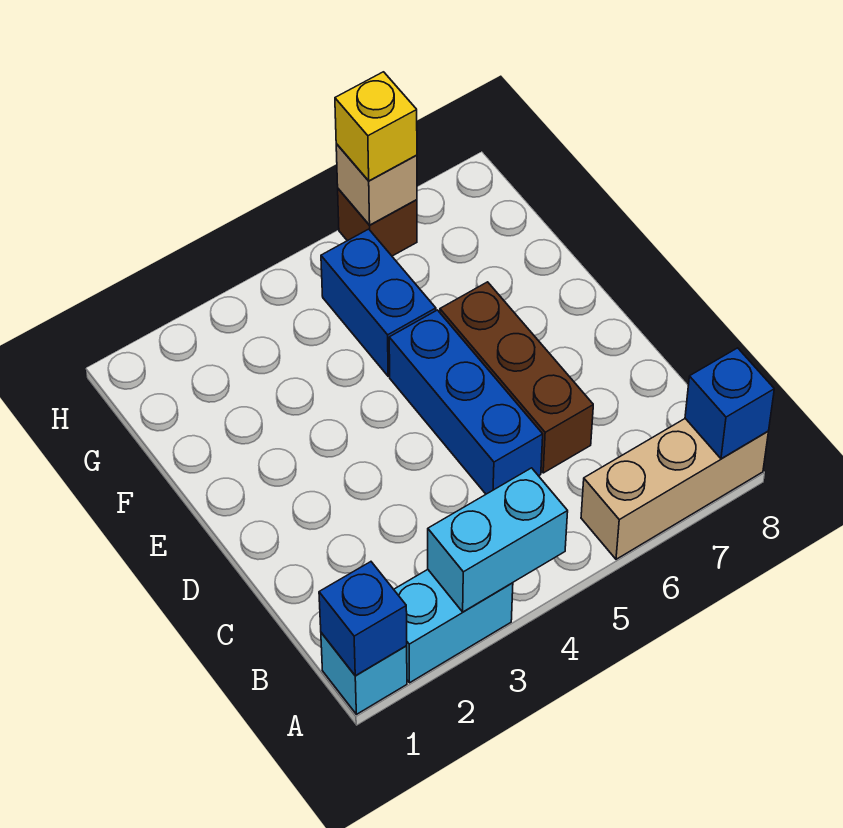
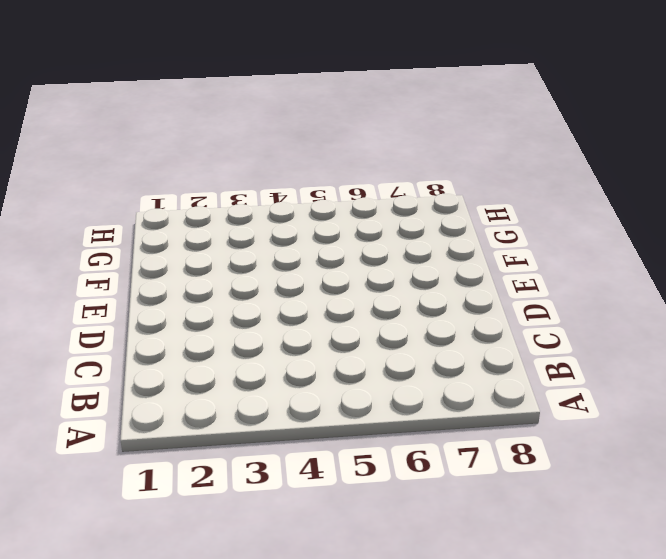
none -> cyan brick A1 level 1
none -> cyan brick A2:A3 level 1
none -> tan brick A6:A8 level 1

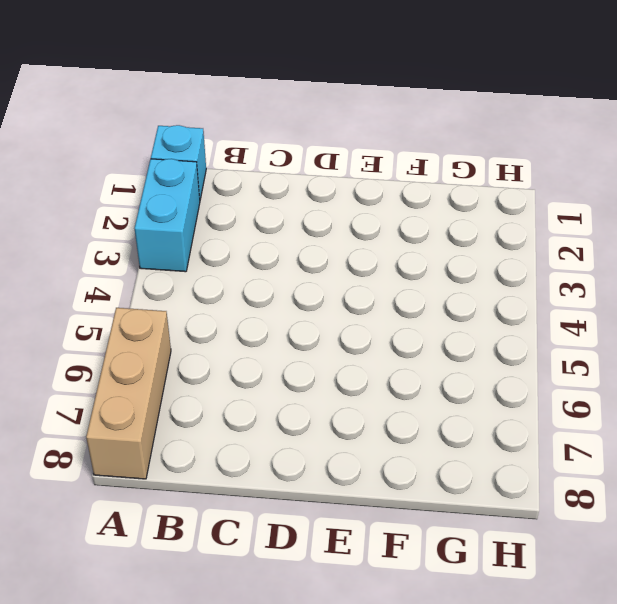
none -> blue brick C5:E5 level 1
none -> brown brick C6:E6 level 1
none -> blue brick F5:G5 level 1

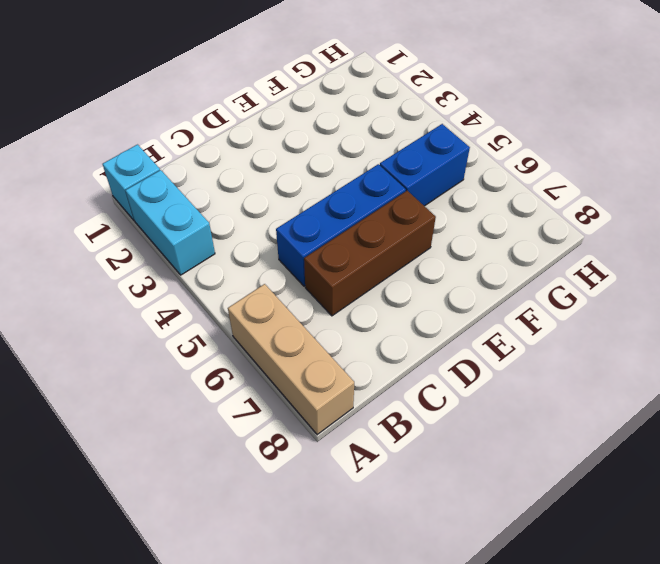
none -> brown brick H6 level 1
none -> blue brick A1 level 2
none -> cyan brick A3:A4 level 2

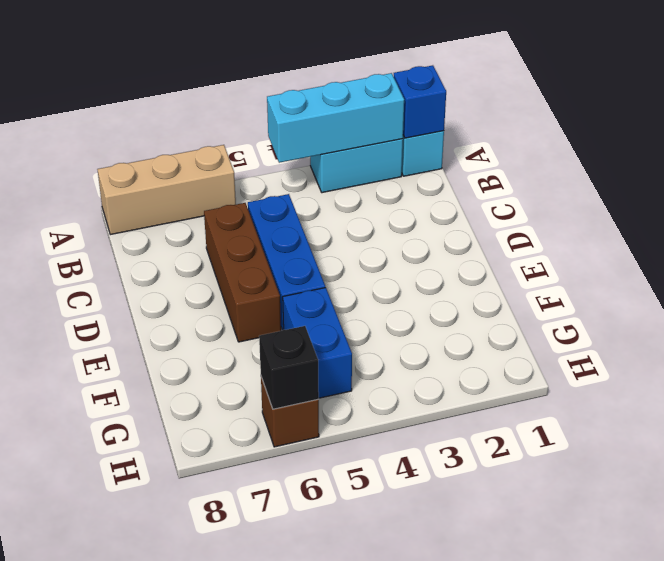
cyan brick A2:A4 level 2 -> cyan brick A3:A4 level 2
black brick H6 level 2 -> tan brick H6 level 2
none -> blue brick A8 level 2
none -> yellow brick H6 level 3

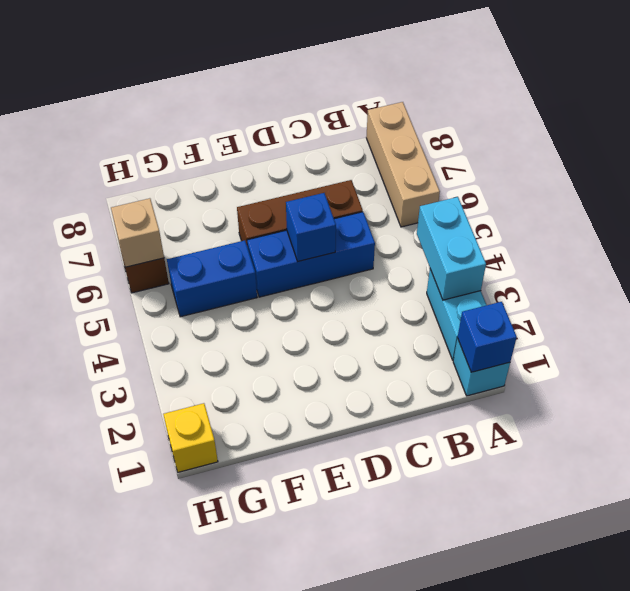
blue brick D5 level 2 -> blue brick A8 level 2
yellow brick H1 level 1 -> yellow brick H6 level 3

